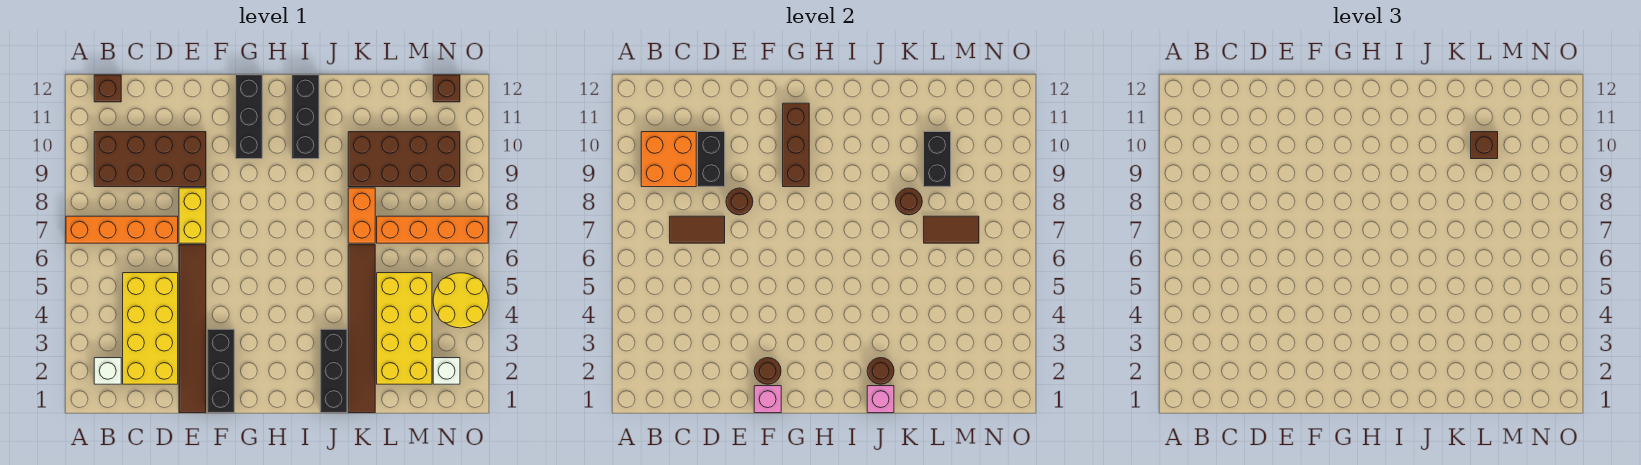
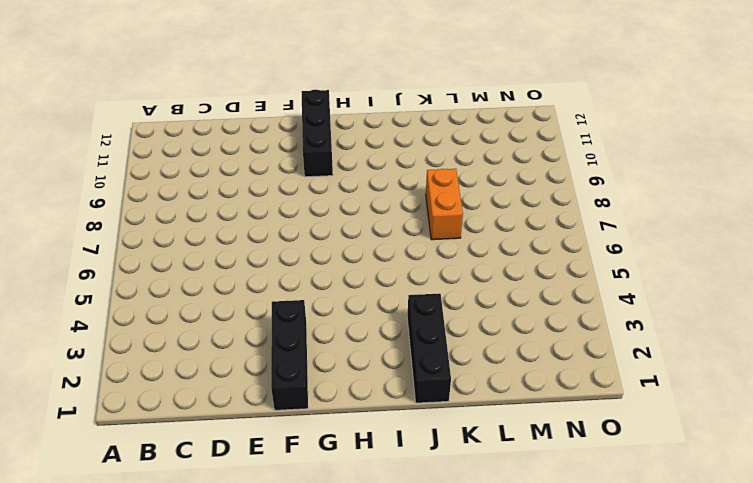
none -> orange brick A7:D7 level 1
none -> white brick B2 level 1
none -> brown brick B9:E10 level 1
none -> brown brick B12 level 1

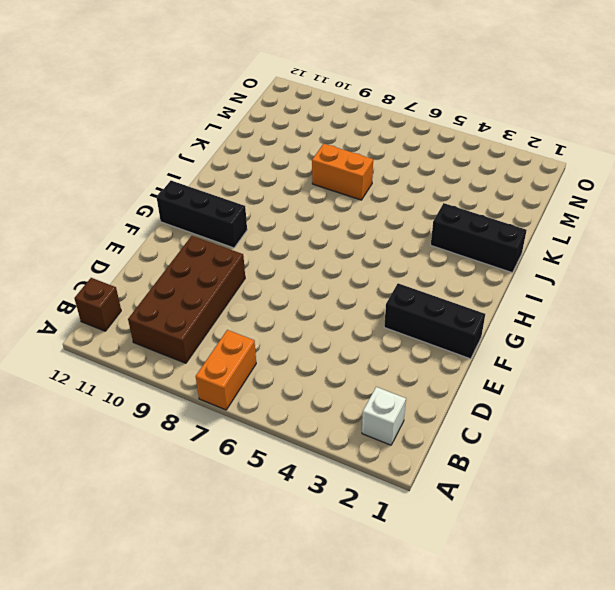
orange brick A7:B7 level 1 -> orange brick A7:D7 level 1
none -> yellow brick C2:D5 level 1
none -> brown tile E1:E6 level 1
none -> yellow brick E7:E8 level 1
none -> black brick I10:I12 level 1

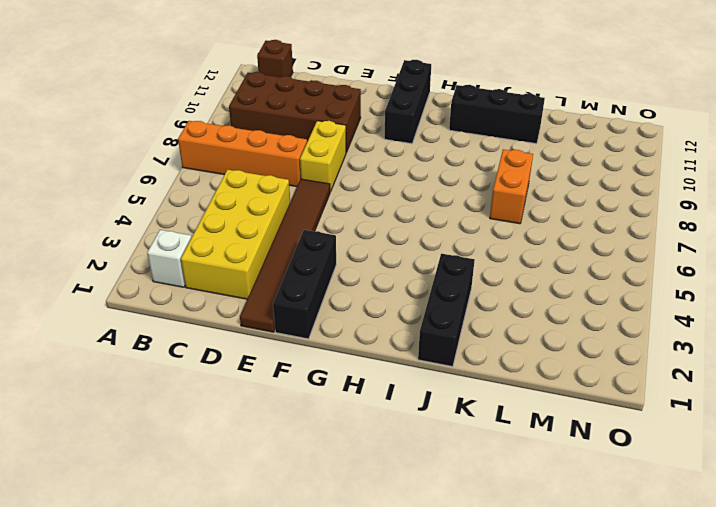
black brick I11:K11 level 1 -> black brick I10:I12 level 1
none -> brown tile K1:K6 level 1
none -> brown brick K9:N10 level 1
none -> yellow brick L2:M5 level 1
none -> orange brick L7:O7 level 1

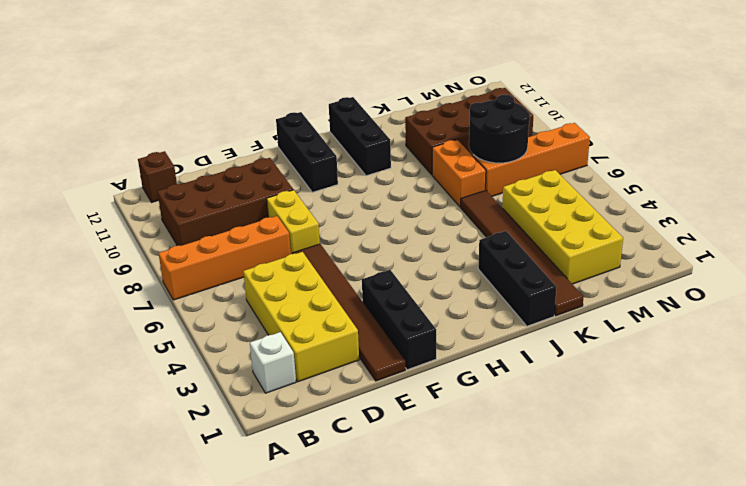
black round brick L7:M8 level 2 -> brown tile L7:M7 level 2
none -> white brick N2 level 1
none -> yellow round brick N4:O5 level 1
none -> brown brick N12 level 1
none -> orange brick B9:C10 level 2

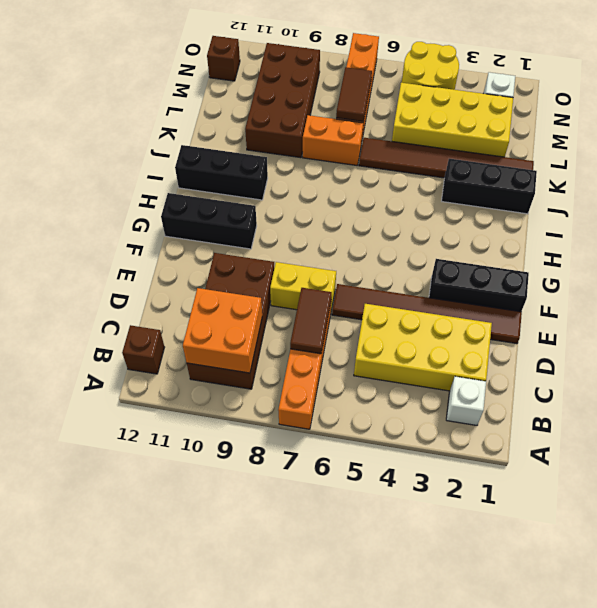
none -> black brick D9:D10 level 2
none -> brown round brick E8 level 2
none -> pink brick F1 level 2
none -> brown round brick F2 level 2

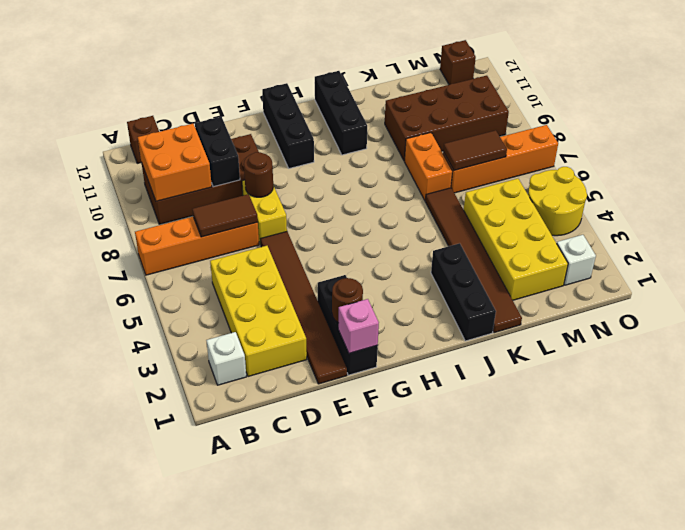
none -> brown brick G9:G11 level 2
none -> pink brick J1 level 2
none -> brown round brick J2 level 2
none -> brown round brick K8 level 2

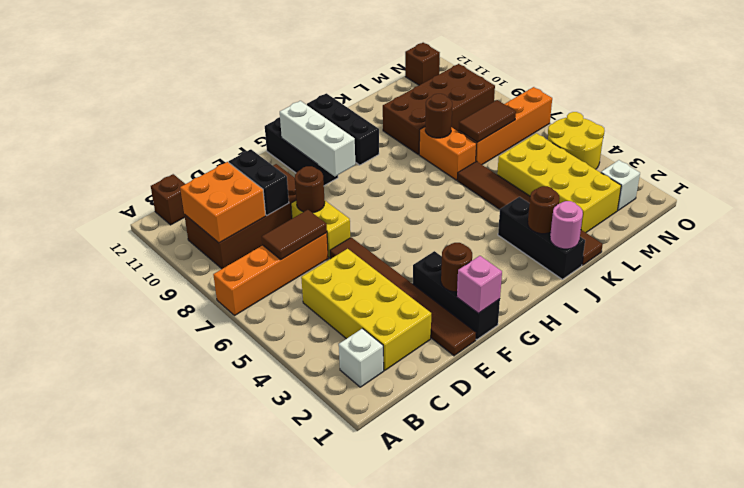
white brick G9:G11 level 2 -> brown brick G9:G11 level 2
pink round brick J1 level 2 -> pink brick J1 level 2
none -> black brick L9:L10 level 2
none -> brown brick L10 level 3

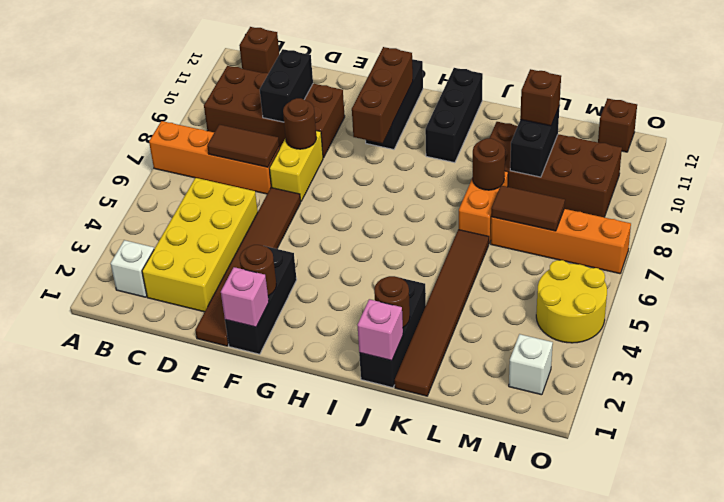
none -> yellow brick L2:M5 level 1
none -> orange brick B9:C10 level 2

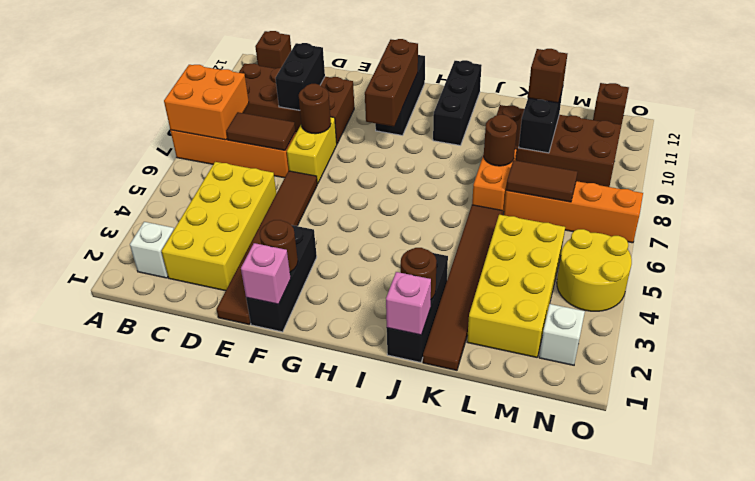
orange brick A7:B8 level 2 -> orange brick B9:C10 level 2

